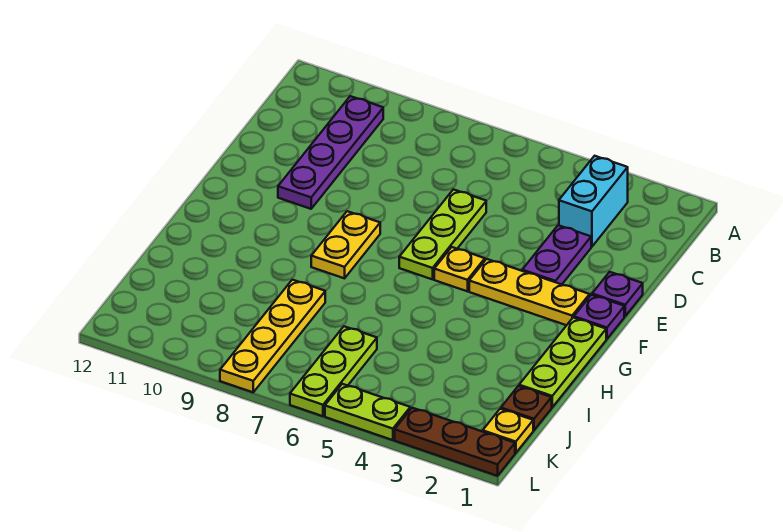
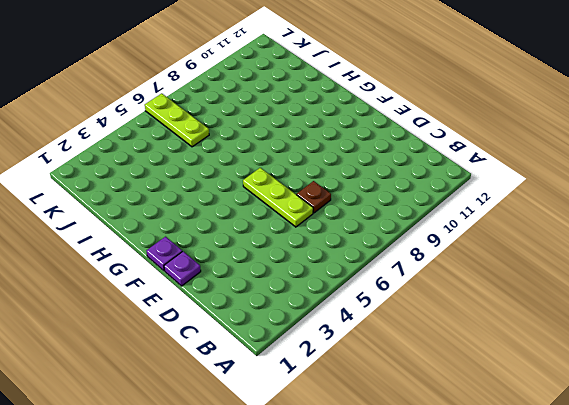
brown plate D7 level 1 -> brown plate J1 level 1
none -> cyan brick B3:C3 level 1
none -> purple plate B10:E10 level 1
none -> purple plate D3:E3 level 1

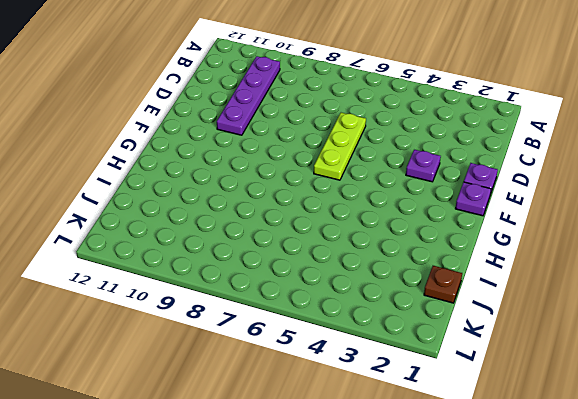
purple plate E3 level 1 -> purple plate D3:E3 level 1
none -> cyan brick B3:C3 level 1
none -> yellow plate F2:F4 level 1
none -> yellow plate F5 level 1

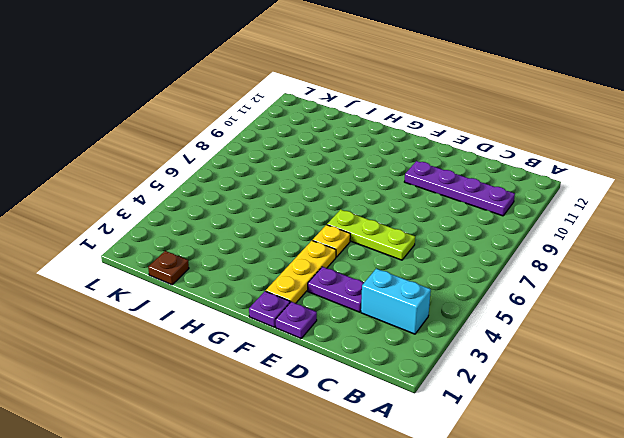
none -> yellow plate F8:G8 level 1
none -> lime plate G1:I1 level 1
none -> yellow plate I8:L8 level 1

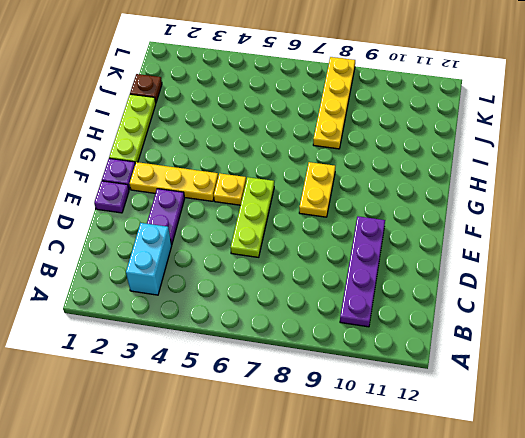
none -> lime plate J6:L6 level 1
none -> yellow plate K1 level 1
none -> brown plate L1:L3 level 1

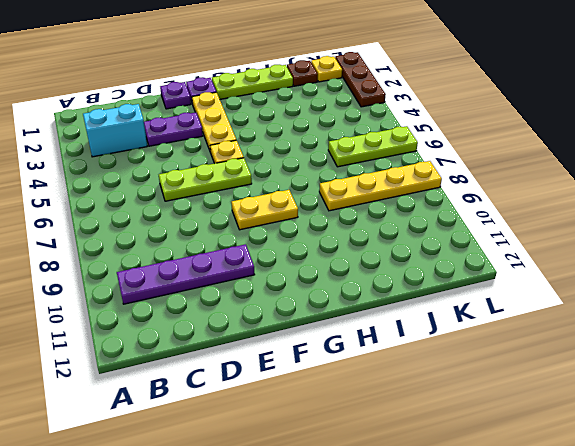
none -> lime plate L4:L5 level 1

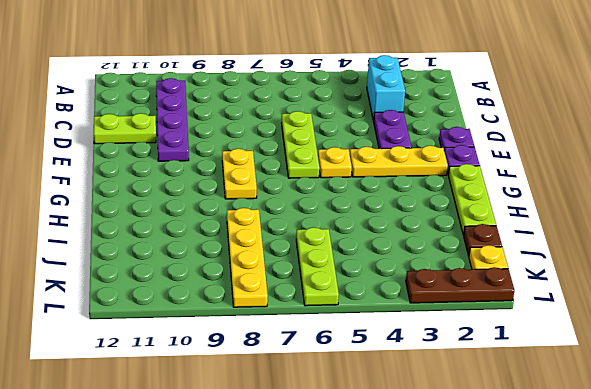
lime plate D11:D12 level 1 -> lime plate L4:L5 level 1

